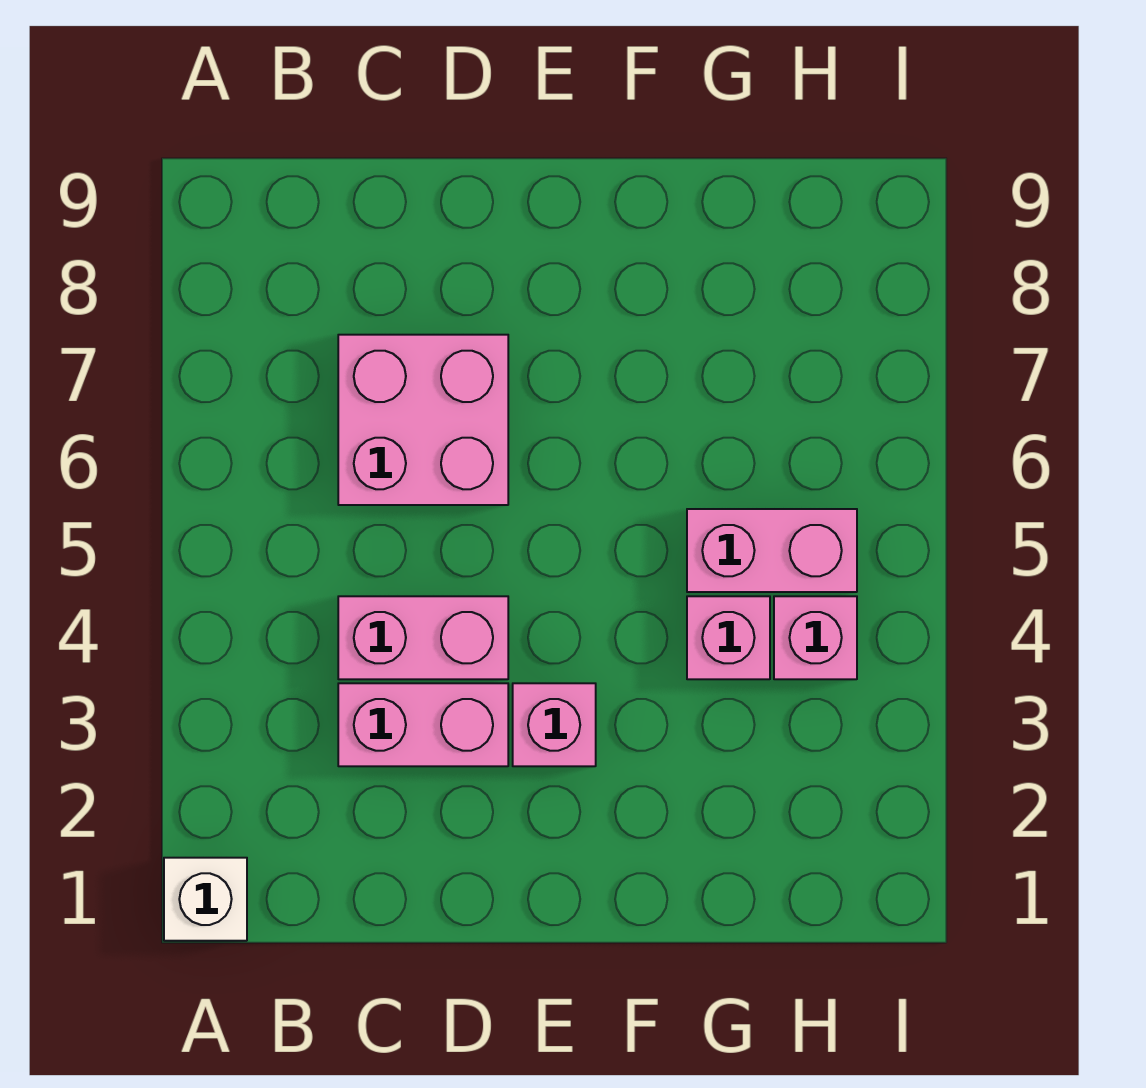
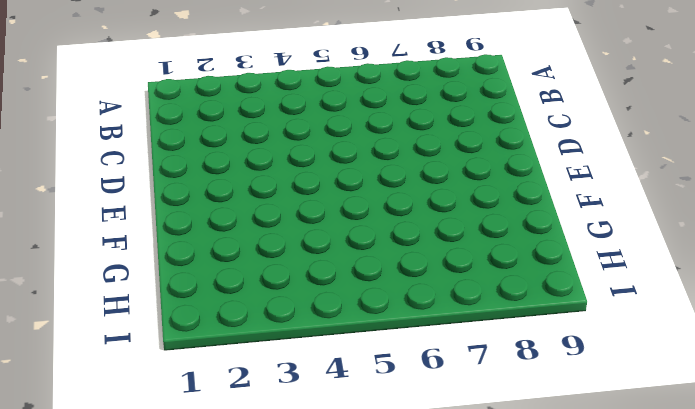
none -> white brick A1 level 1
none -> pink brick C3:D3 level 1

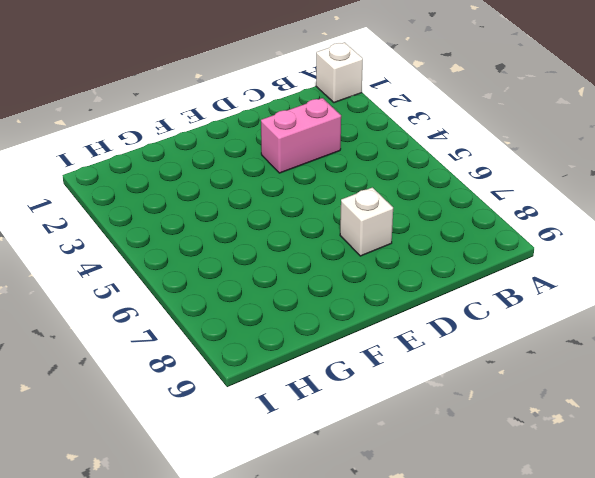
white brick D7 level 1 -> pink brick C6:D7 level 1
none -> pink brick C4:D4 level 1
none -> pink brick E3 level 1

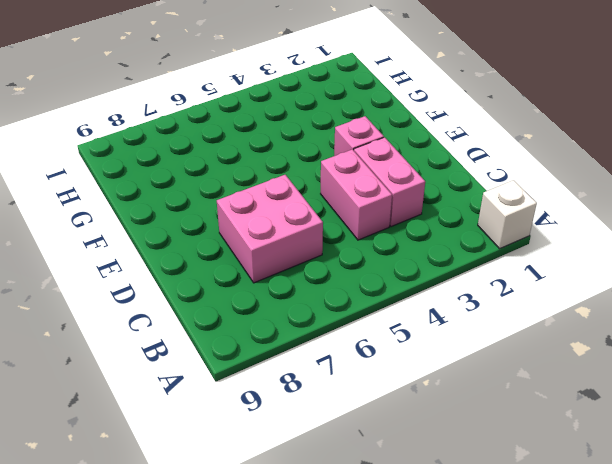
none -> pink brick G4 level 1
none -> pink brick G5:H5 level 1

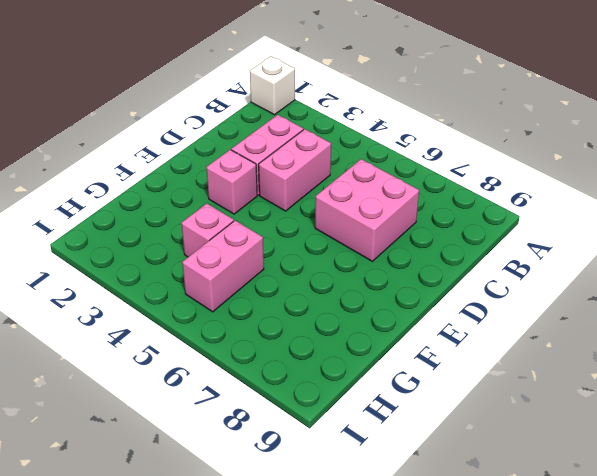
none -> pink brick H4 level 1

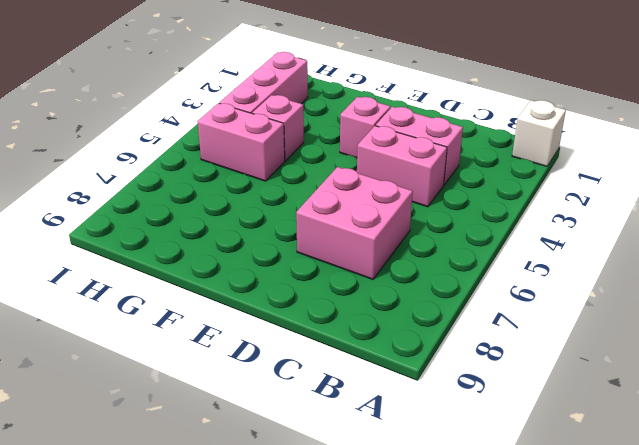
pink brick H2:H4 level 1 -> pink brick H4 level 1

